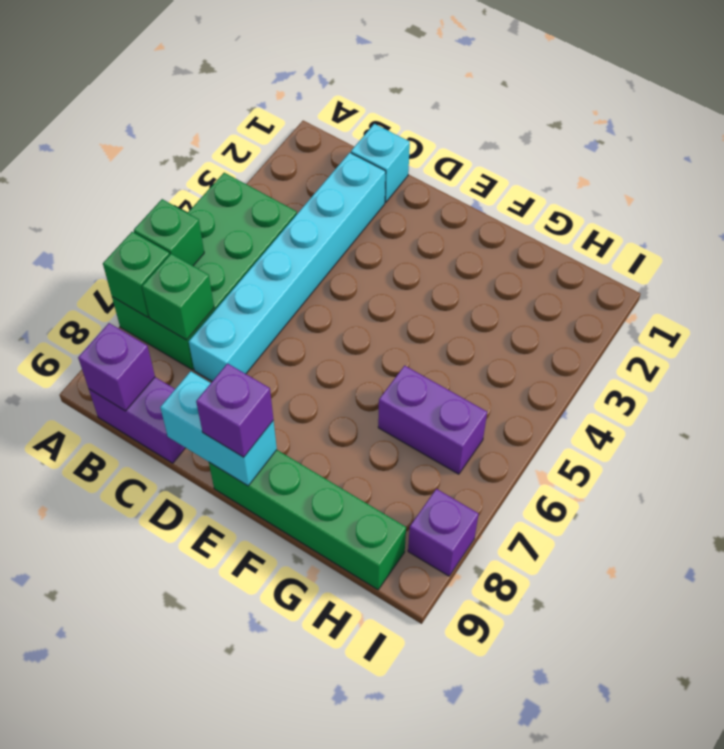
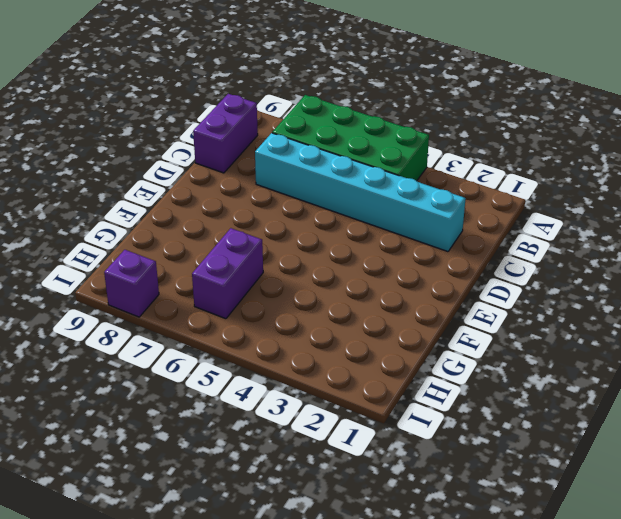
none -> cyan brick C1 level 1
none -> green brick E9:H9 level 1
none -> green brick A6 level 2

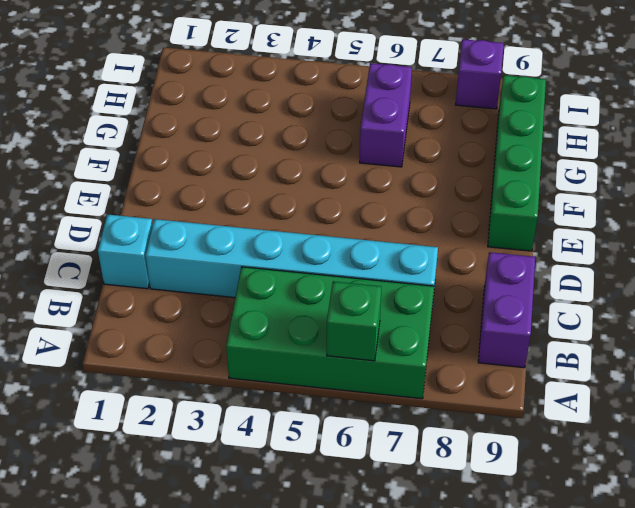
none -> green brick A7 level 2
none -> green brick B7 level 2
none -> purple brick B9 level 2

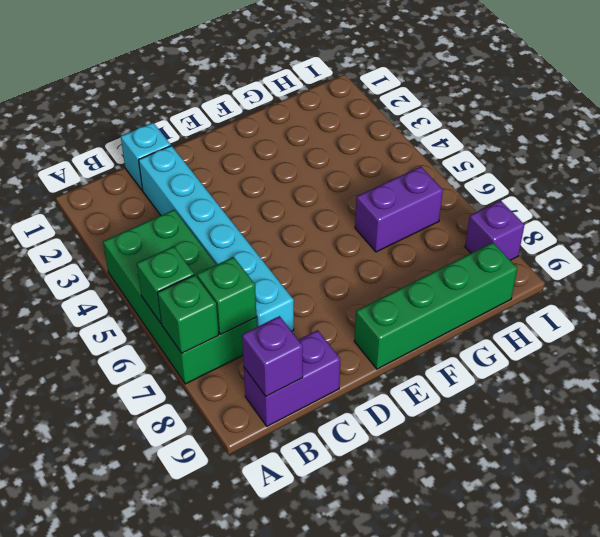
none -> cyan brick D9:E9 level 2
none -> purple brick E9 level 3

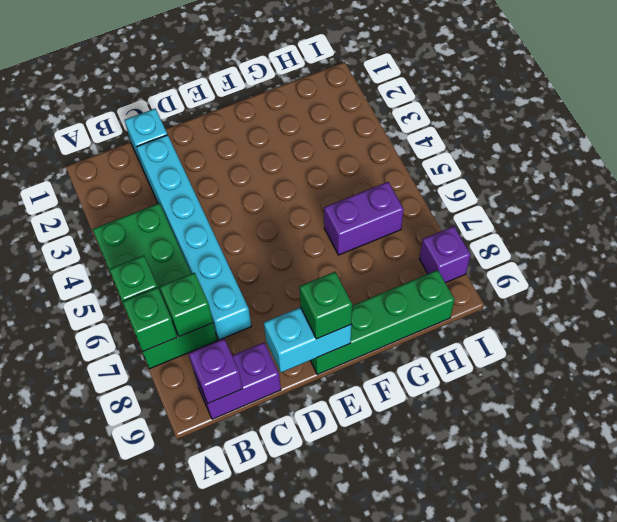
green brick E9 level 3 -> purple brick E9 level 3

